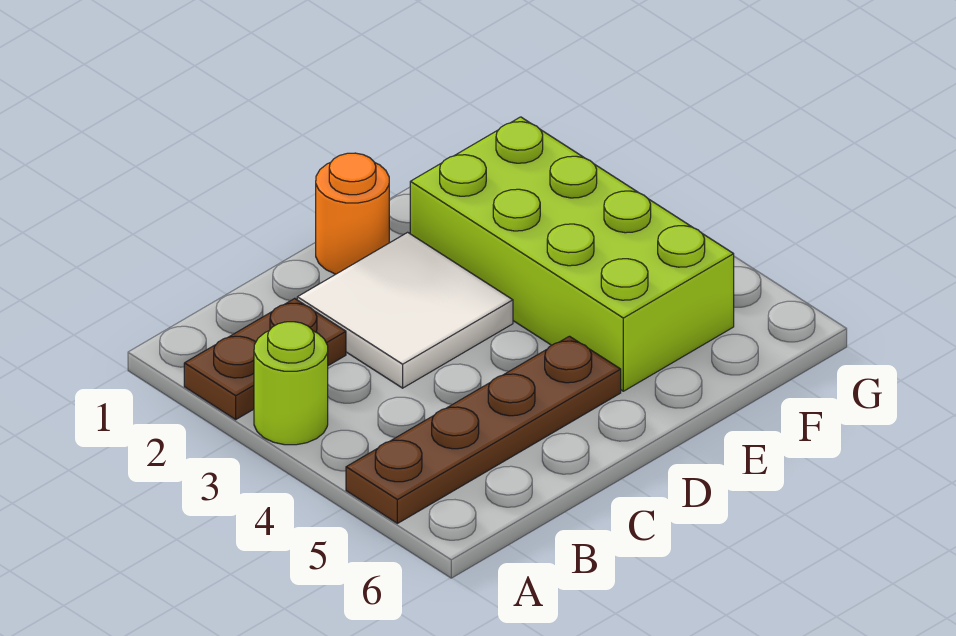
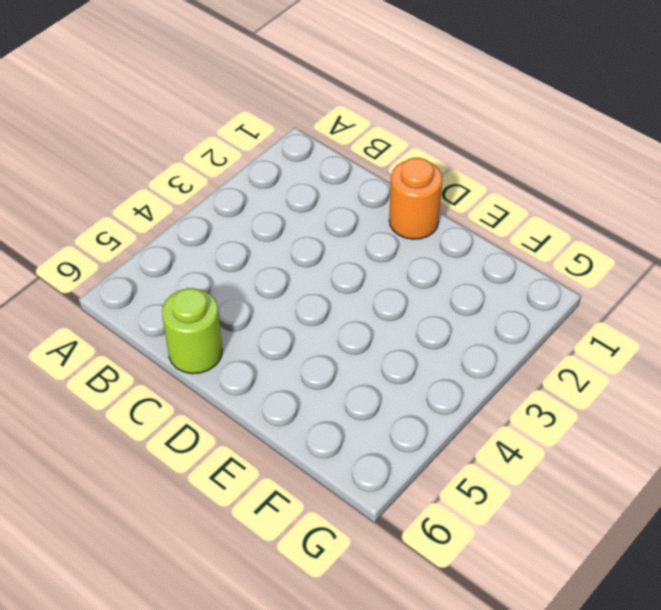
lime round brick C6 level 1 -> lime round brick A3 level 1
none -> brown plate A2:B2 level 1
none -> brown plate A5:D5 level 1

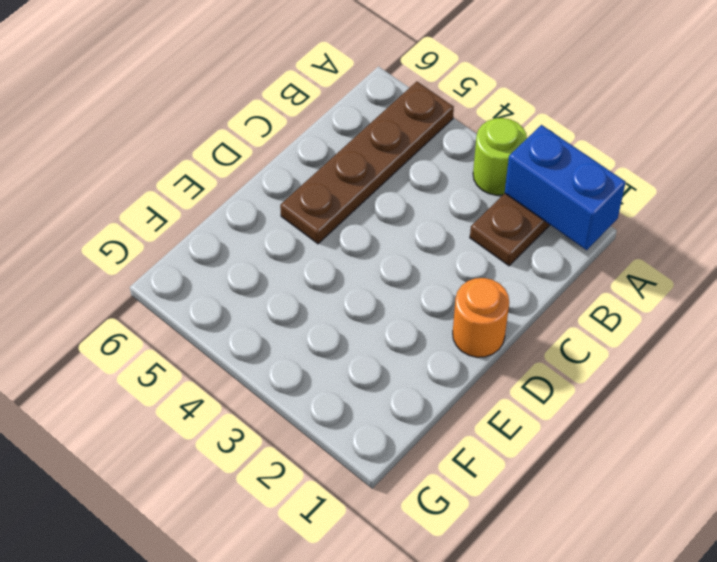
blue brick A1:A2 level 2 -> none
none -> white tile C2:D3 level 1
none -> lime brick E2:F5 level 1

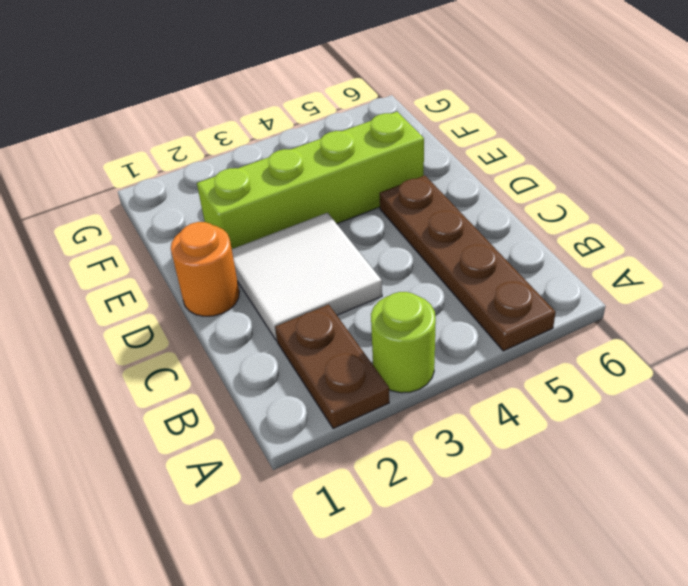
lime brick E2:E5 level 1 -> lime brick E2:F5 level 1

